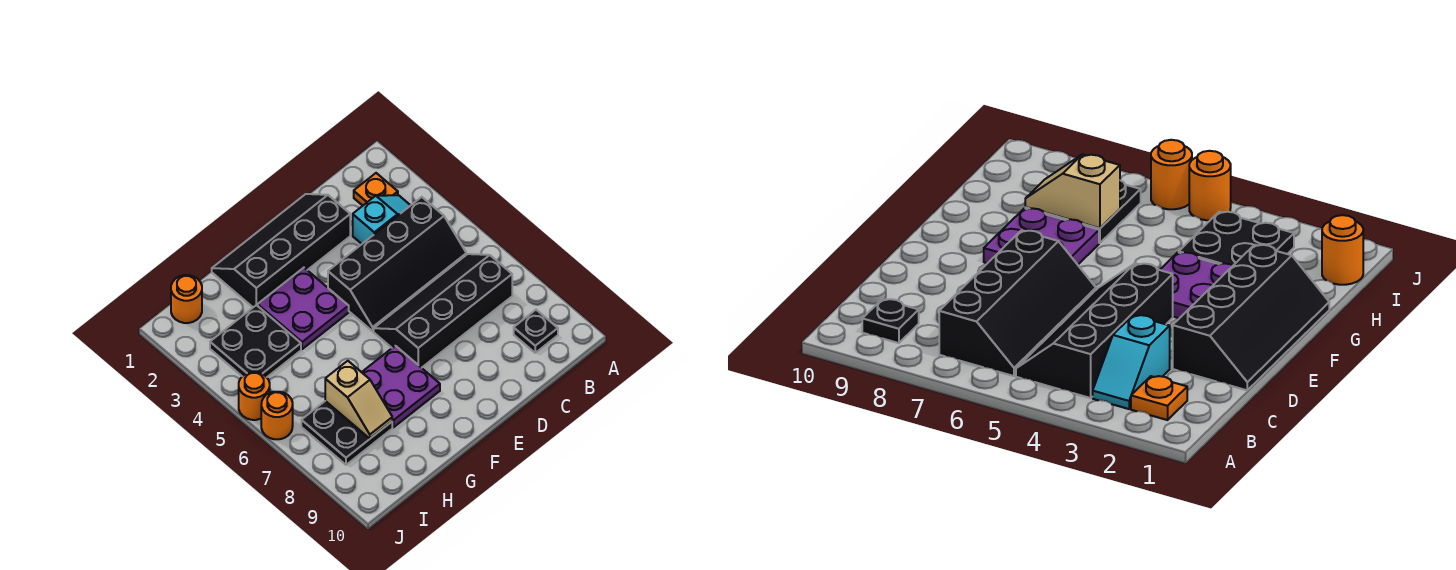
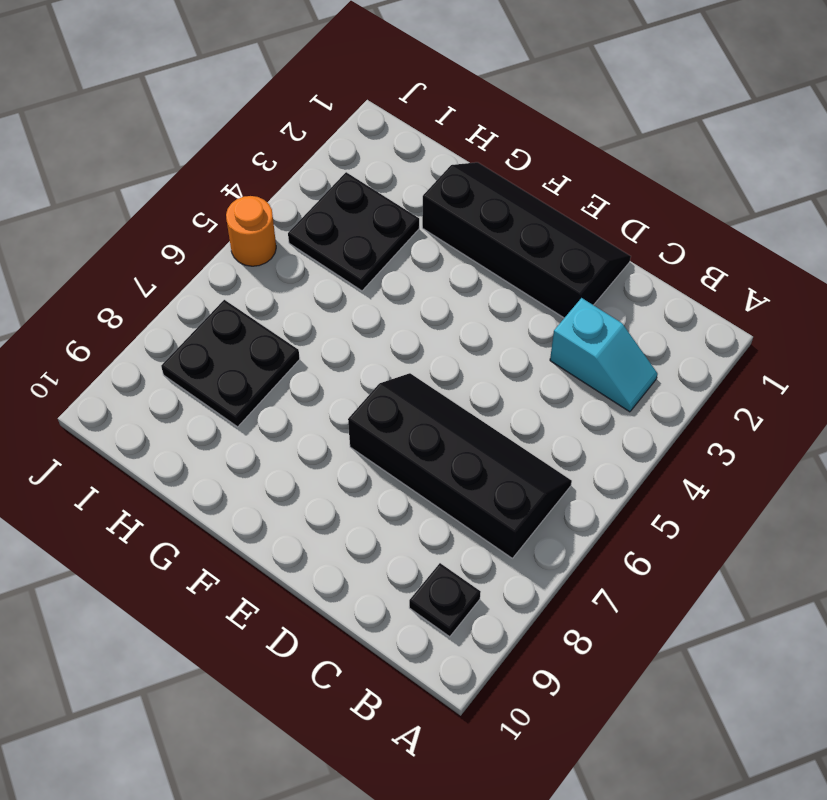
none -> orange plate B2 level 1
none -> black slope B4:E5 level 1 top 4
none -> purple plate F3:G4 level 1

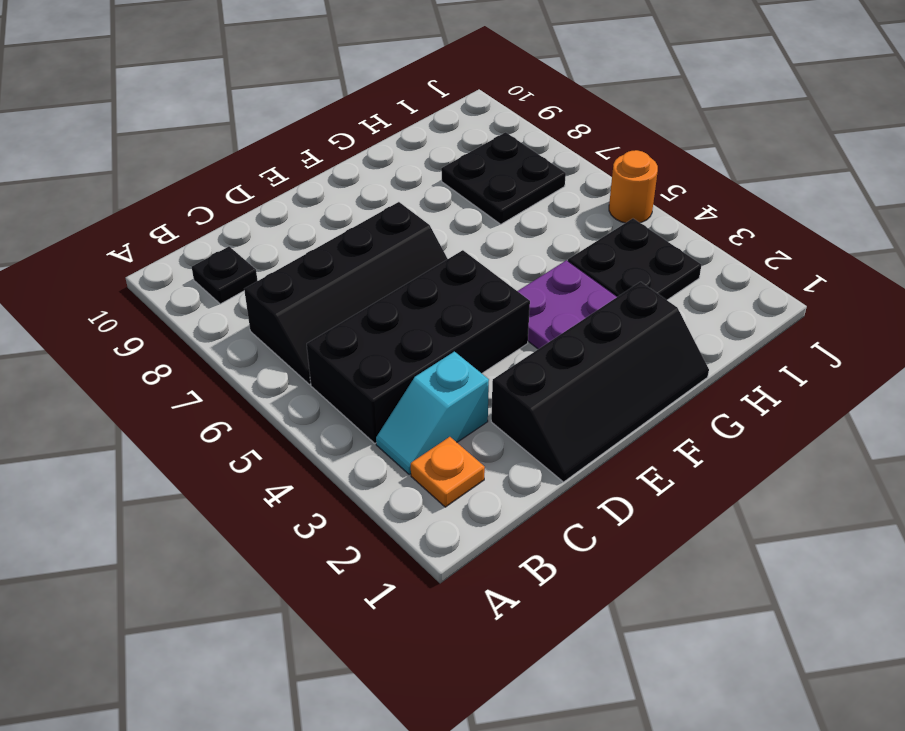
black brick B4:E5 level 1 -> black slope B4:E5 level 1 top 4
none -> purple plate F7:G8 level 1
none -> orange round brick I1 level 1
none -> orange round brick J6 level 1

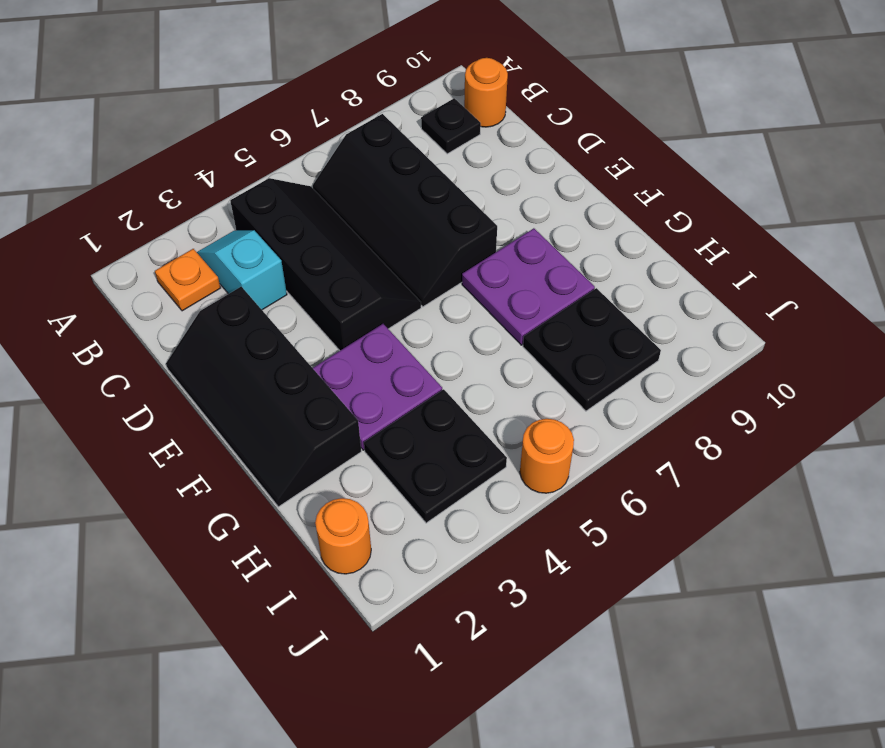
orange round brick B10 level 1 -> orange round brick J6 level 1
none -> tan slope H7:H8 level 2 top 7

